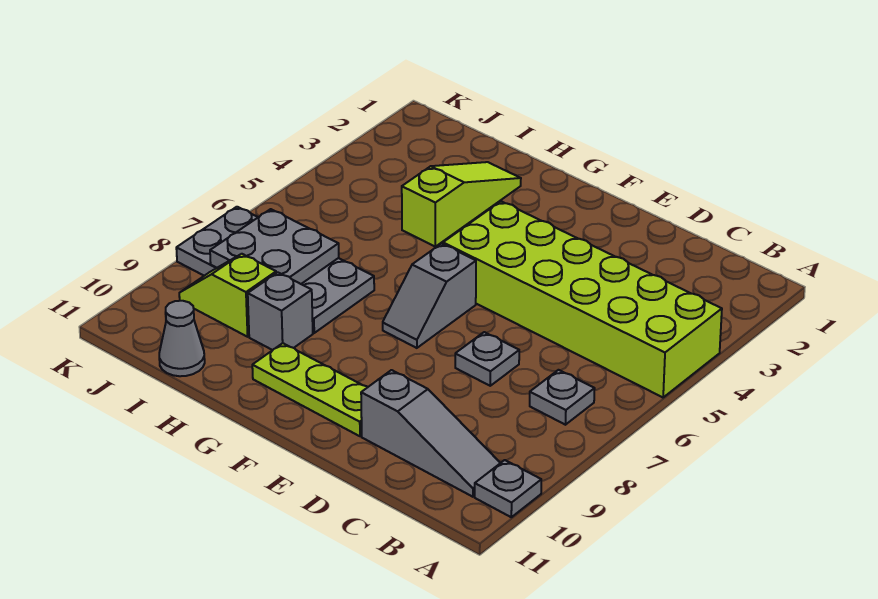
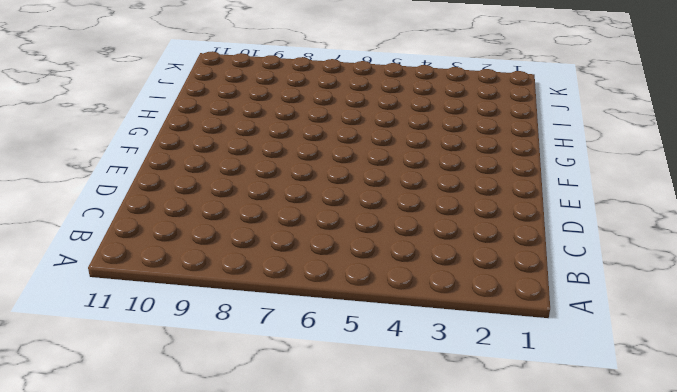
none -> lime brick A4:F5 level 1
none -> grey plate A10 level 1
none -> grey plate B7 level 1

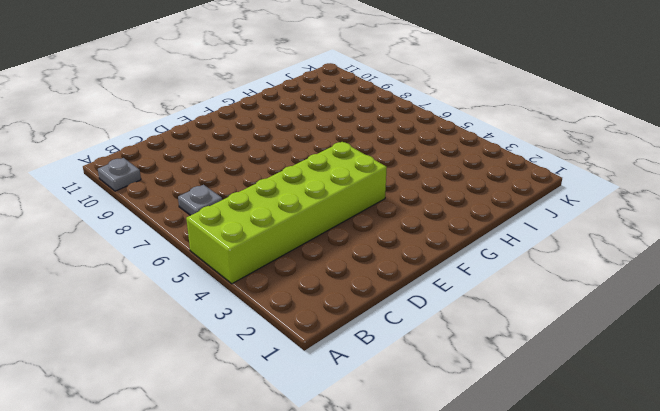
none -> grey slope B10:D10 level 1 top D
none -> grey plate D7 level 1
none -> lime plate E10:G10 level 1

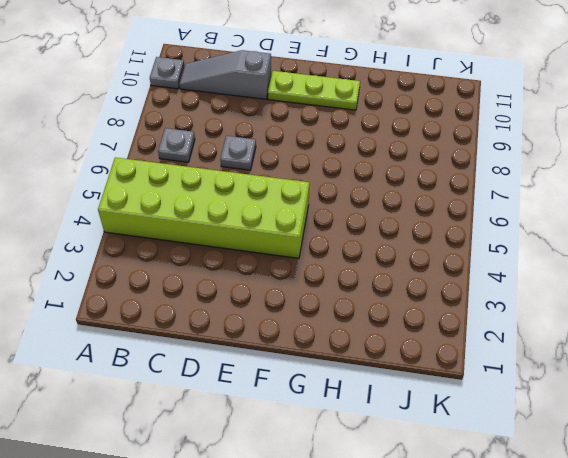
none -> grey slope F6:F7 level 1 top 6
none -> lime slope H2:H4 level 1 top 4
none -> grey plate H7:K8 level 1

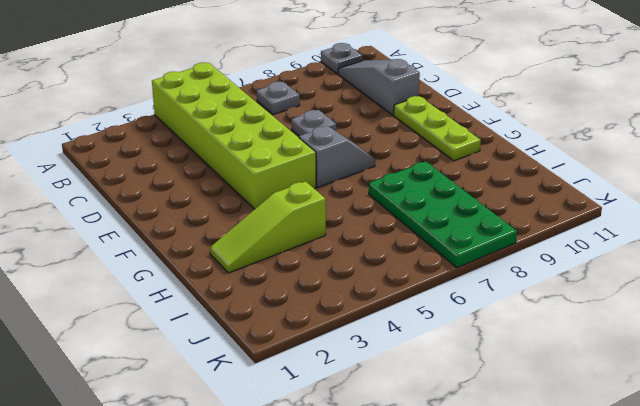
green plate H7:K8 level 1 -> grey plate H7:K8 level 1
none -> grey brick H9 level 1
none -> lime slope I9:J9 level 1 top I
none -> grey cone I11 level 1

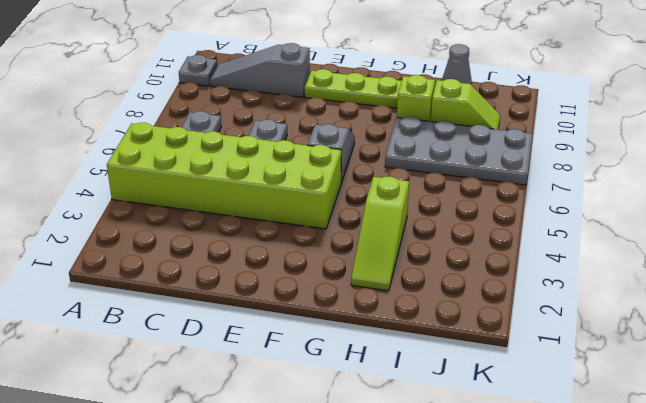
lime brick H9 level 1 -> grey brick H9 level 1
none -> grey plate I7:J8 level 2

